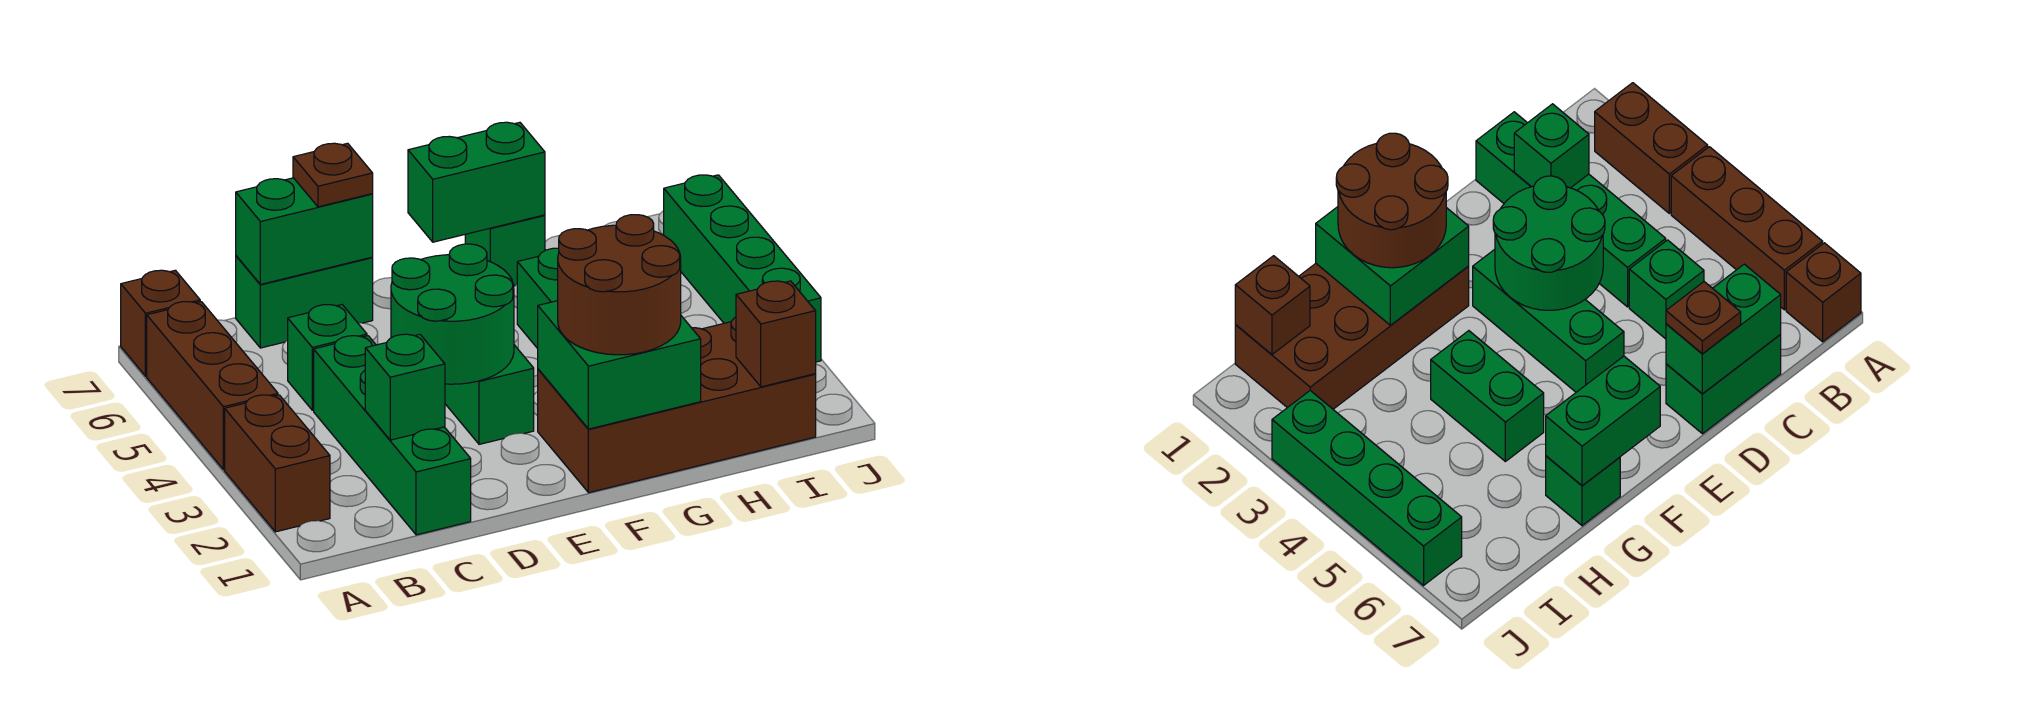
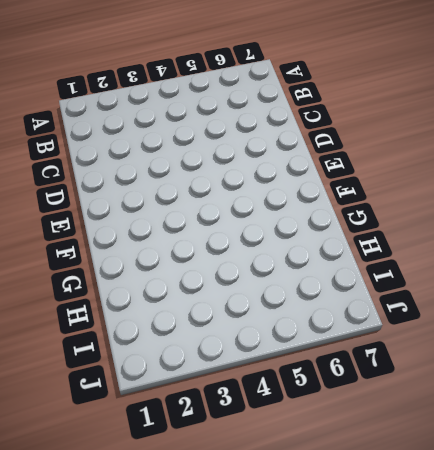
none -> brown brick A2:A3 level 1
none -> brown brick A4:A6 level 1
none -> brown brick A7 level 1

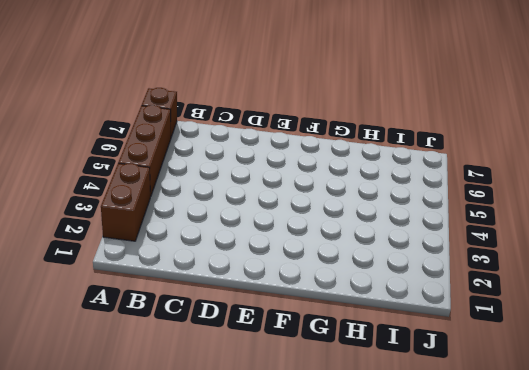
none -> green brick C1:C4 level 1
none -> green brick C5 level 1
none -> green brick C7:D7 level 1

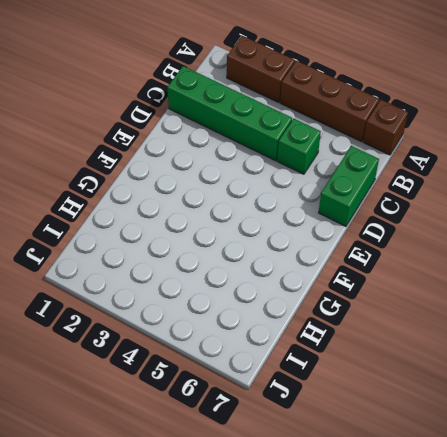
none -> green brick E3:E5 level 1
none -> brown brick F1:I2 level 1
none -> green brick G4:G5 level 1

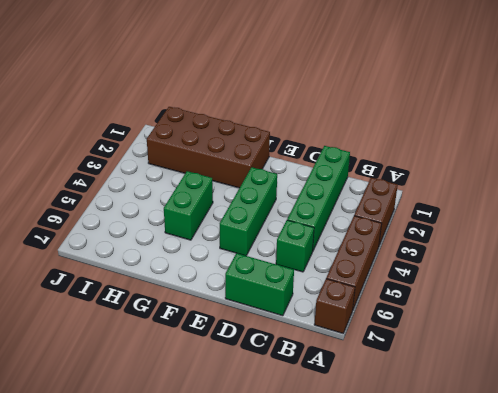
none -> green brick G7 level 1
none -> green brick J3:J6 level 1
none -> green brick C2 level 2

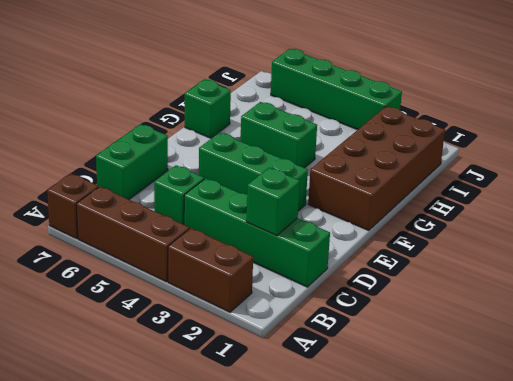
none -> green brick C7:D7 level 2
none -> green round brick D3:E4 level 2
none -> green brick F1:G2 level 2

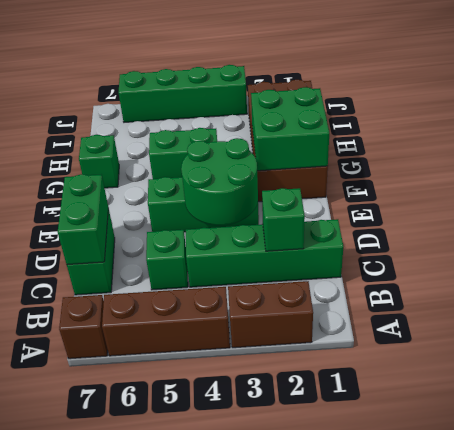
none -> green brick F7:G7 level 2
none -> brown brick I1 level 2
none -> brown plate D7 level 3

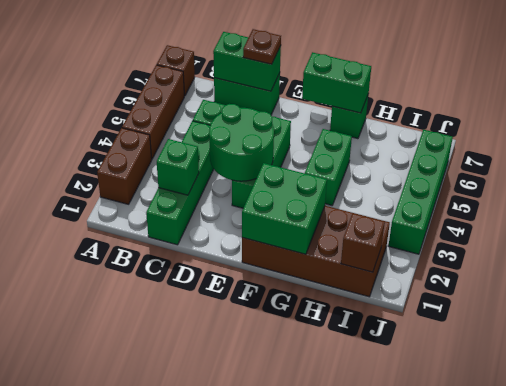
none -> brown round brick F1:G2 level 3

